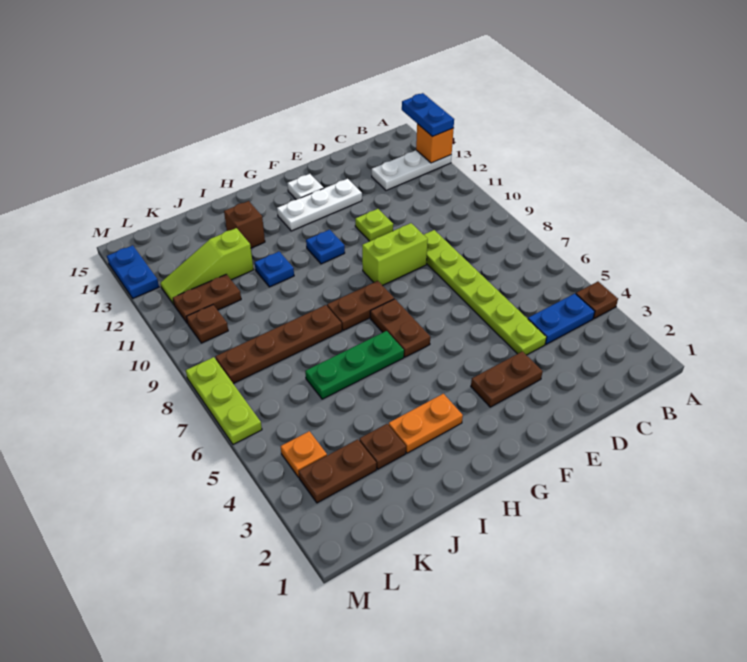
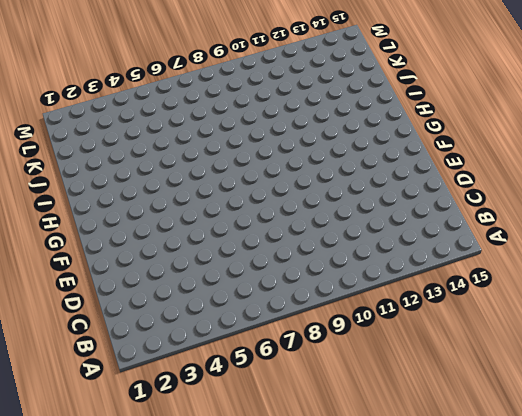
none -> brown plate A4 level 1
none -> white plate A13:C13 level 1
none -> blue plate B4:C4 level 1

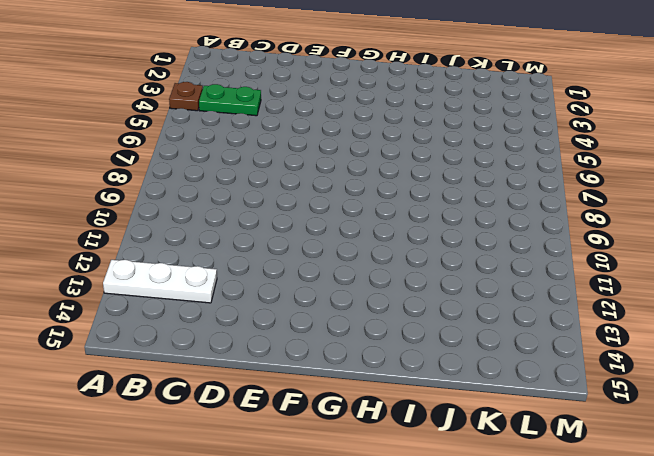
green plate B4:C4 level 1 -> blue plate B4:C4 level 1
none -> lime plate D4:D9 level 1
none -> brown plate E3:F3 level 1
none -> lime brick E9:F9 level 1

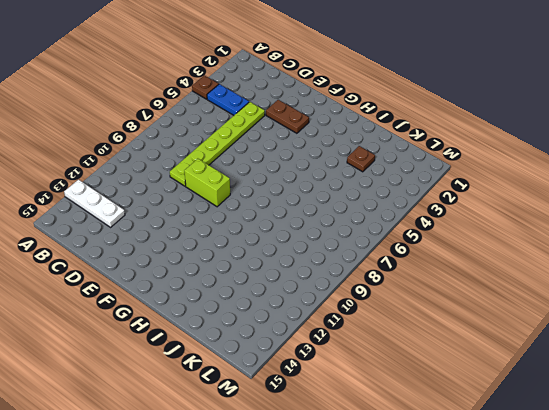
none -> lime plate E11 level 1
none -> white plate E13:G13 level 1
none -> white plate F14 level 1

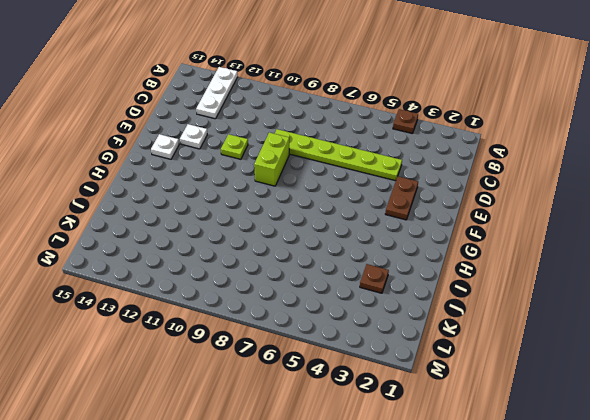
white plate E13 level 1 -> white plate E13:G13 level 1
none -> blue plate B4:C4 level 1
none -> brown plate G6:G7 level 1
none -> brown plate G8:H8 level 1

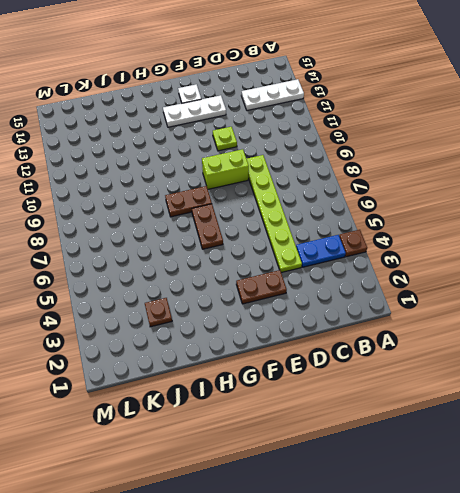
none -> blue plate G11 level 1
none -> orange plate H3:I3 level 1
none -> green plate H6:J6 level 1

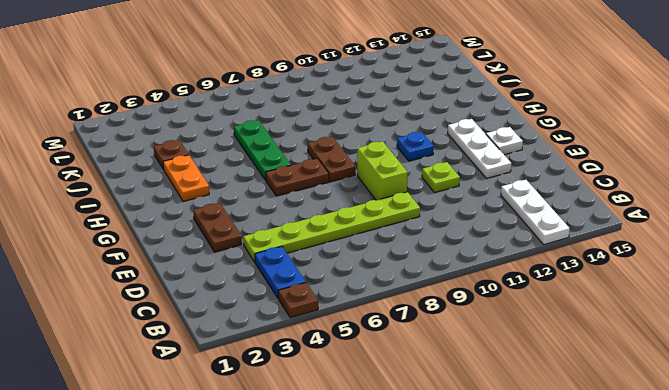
none -> brown plate I8:L8 level 1
none -> blue plate I11 level 1
none -> brown brick I13 level 1

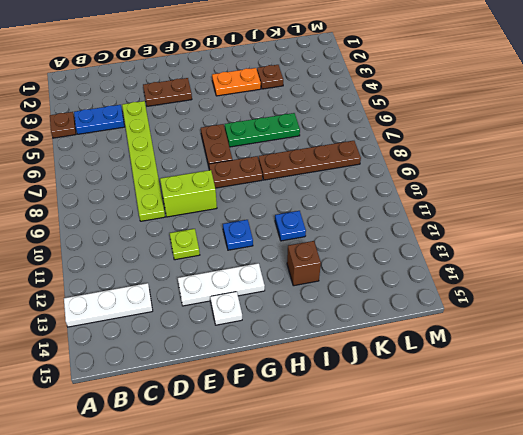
none -> lime slope J12:L12 level 1 top J
none -> brown plate K3:L3 level 1
none -> brown plate K11:L11 level 1

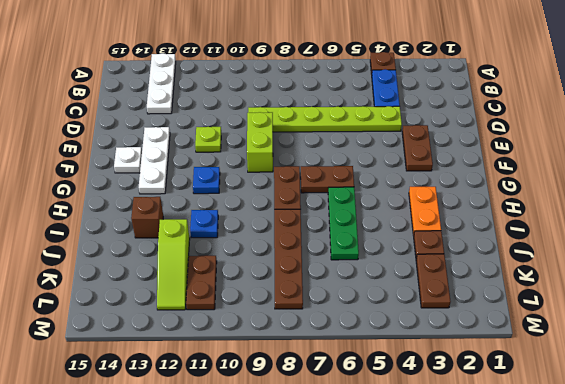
none -> orange plate L4 level 1
none -> brown plate L10 level 1
none -> lime plate M6:M8 level 1

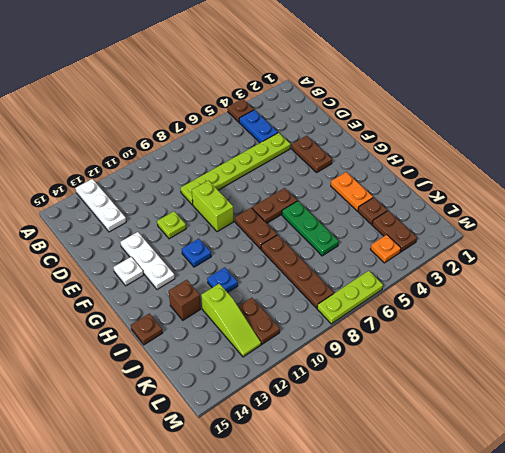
brown plate I15 level 1 -> brown plate L10 level 1
none -> blue plate M13:M14 level 1
none -> orange brick A13 level 2
none -> blue plate A13:A14 level 3

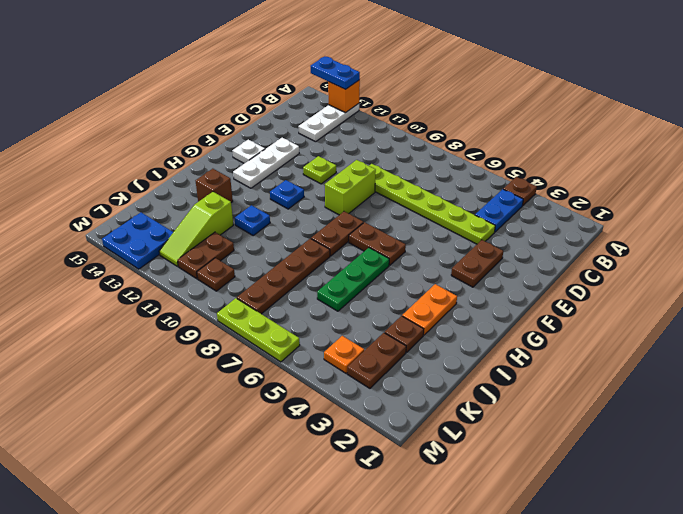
blue plate L13:M14 level 1 -> blue plate M13:M14 level 1

